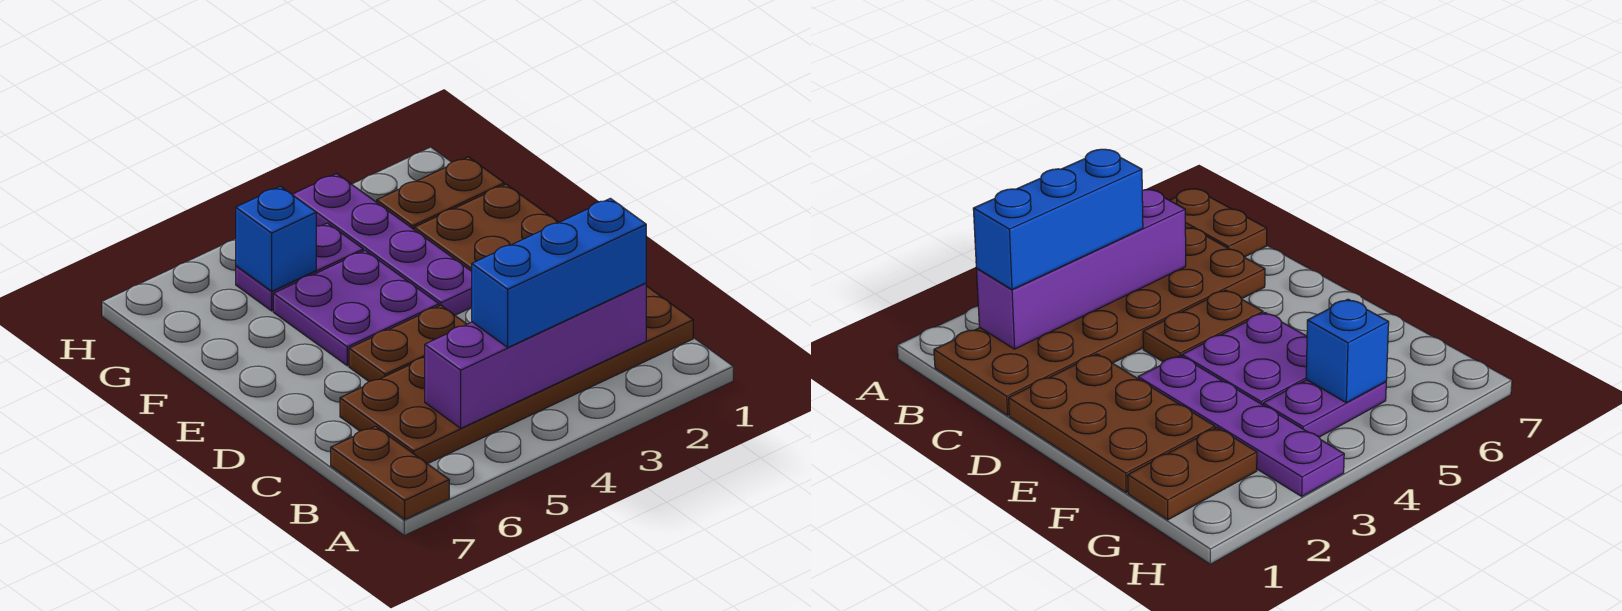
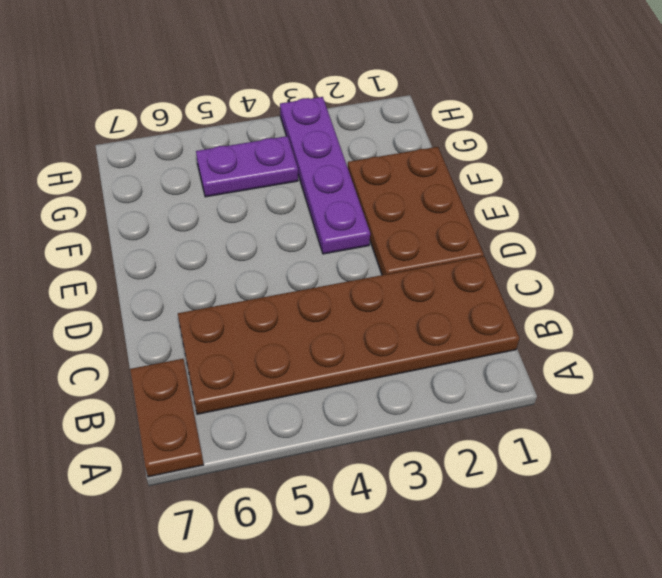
none -> brown plate D4:D5 level 1
none -> purple plate E4:F5 level 1

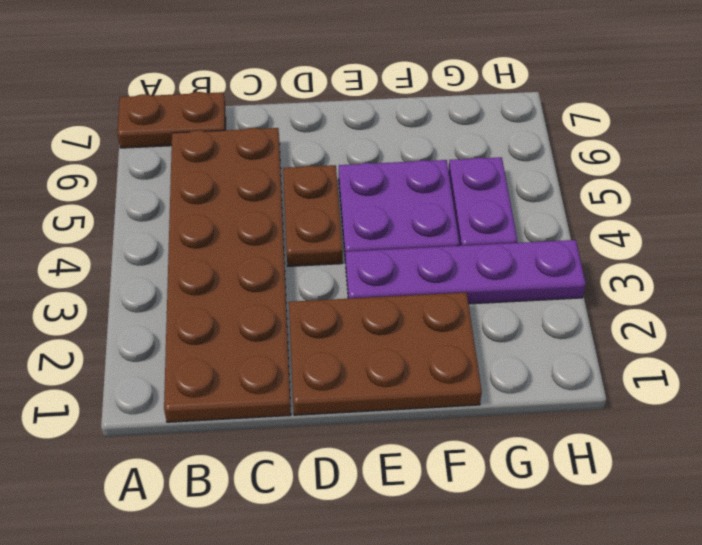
none -> brown plate G1:G2 level 1
none -> purple brick B2:B5 level 2

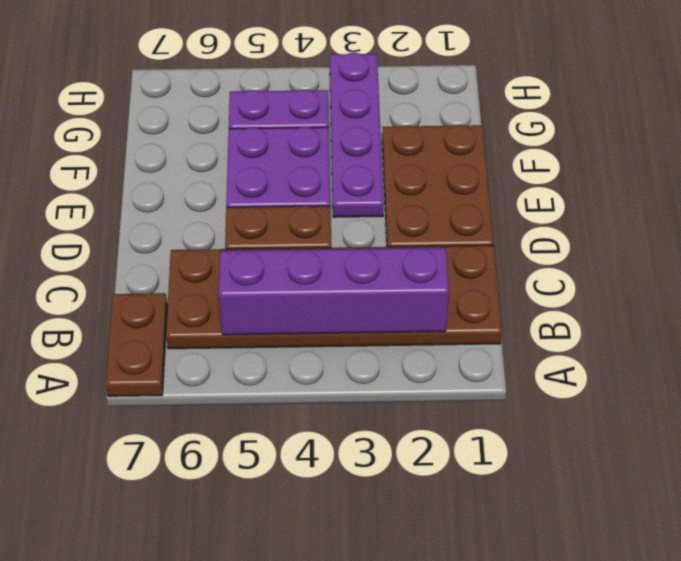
none -> brown plate G1:G2 level 1
none -> blue brick G5 level 2

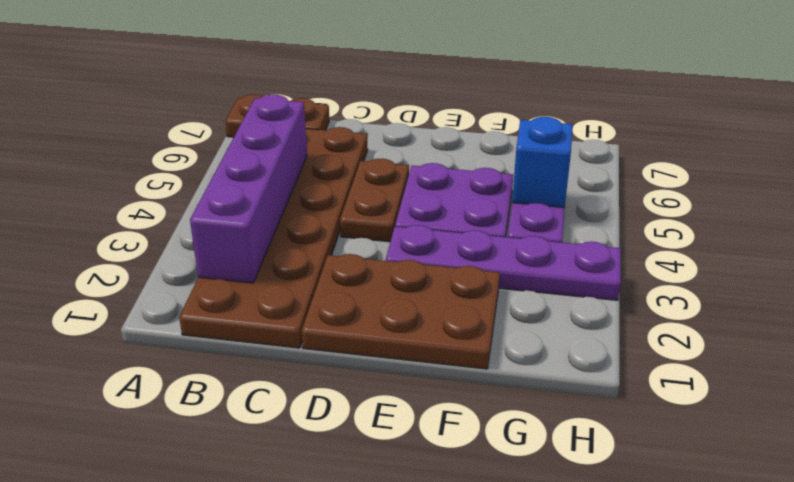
none -> brown plate G1:G2 level 1
none -> blue brick B2:B4 level 3

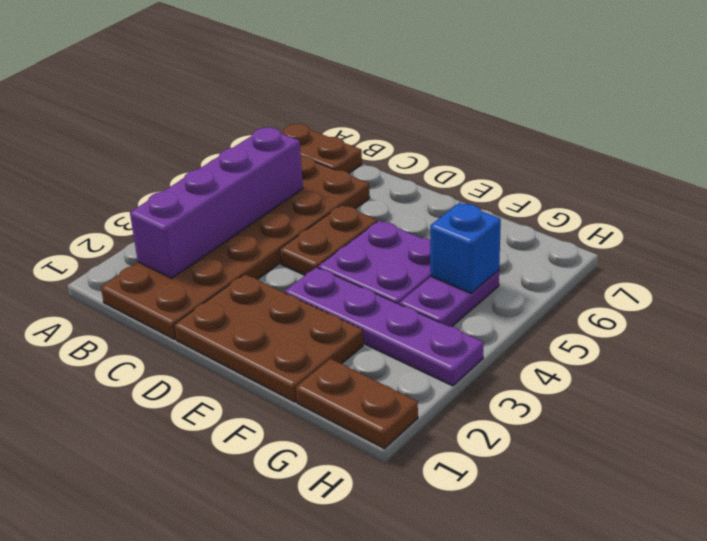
brown plate G1:H1 level 1 -> brown plate G1:G2 level 1
none -> blue brick B2:B4 level 3

